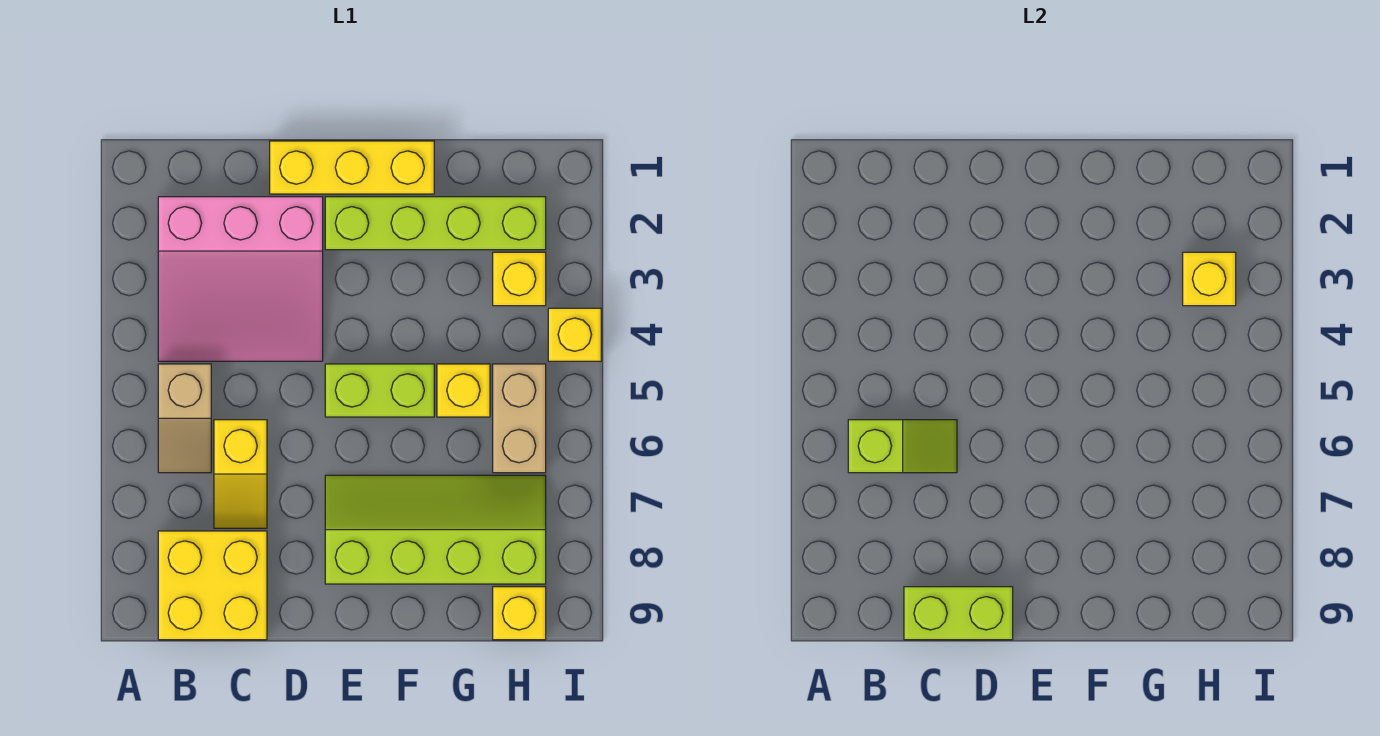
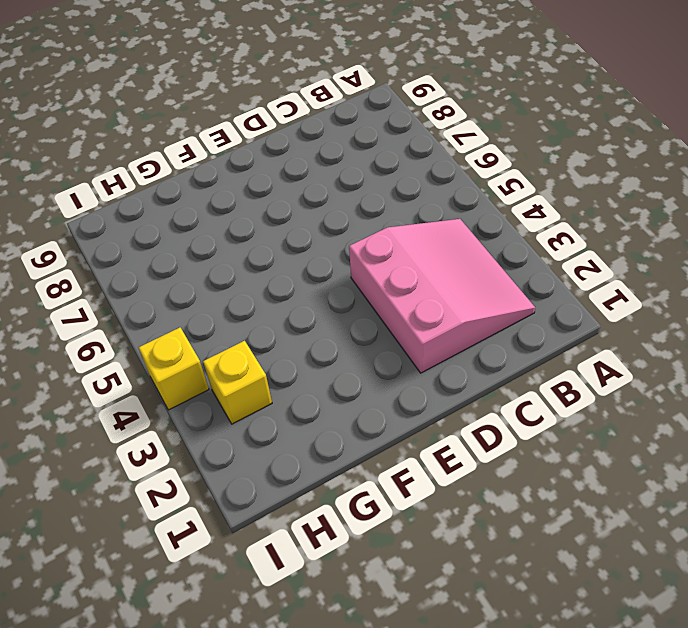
pink slope B2:D4 level 1 top D -> pink slope B2:D4 level 1 top 2
none -> tan slope B5:B6 level 1 top 5
none -> yellow brick B8:C9 level 1
none -> yellow slope C6:C7 level 1 top 6

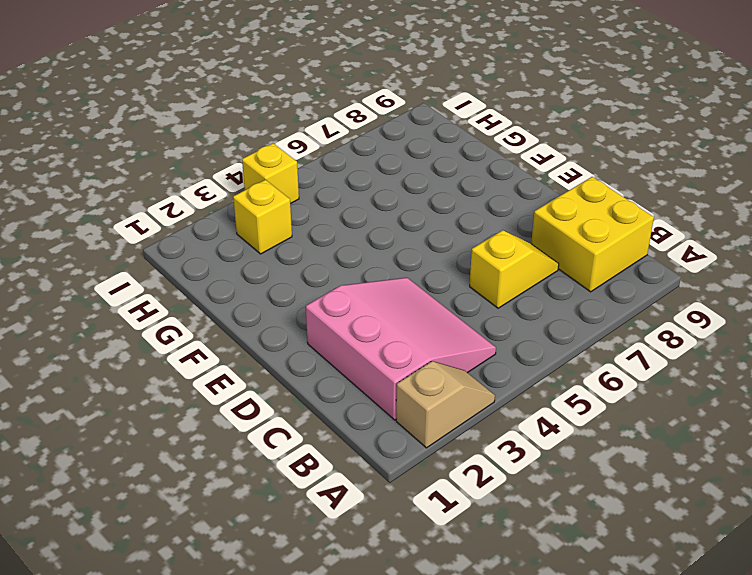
tan slope A2:A3 level 1 top 2 -> tan slope B5:B6 level 1 top 5
none -> yellow brick D1:F1 level 1
none -> lime brick E2:H2 level 1
none -> lime brick E5:F5 level 1

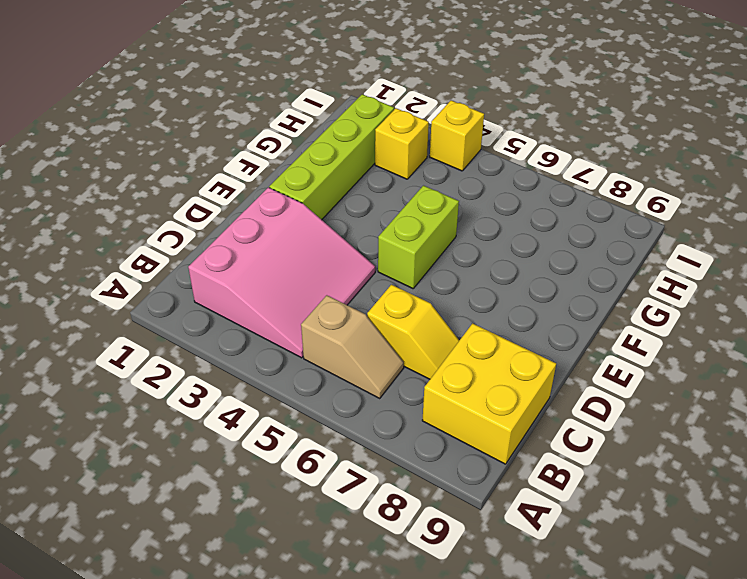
none -> yellow brick D1:F1 level 1
none -> lime slope E7:H8 level 1 top 8
none -> yellow brick G5 level 1

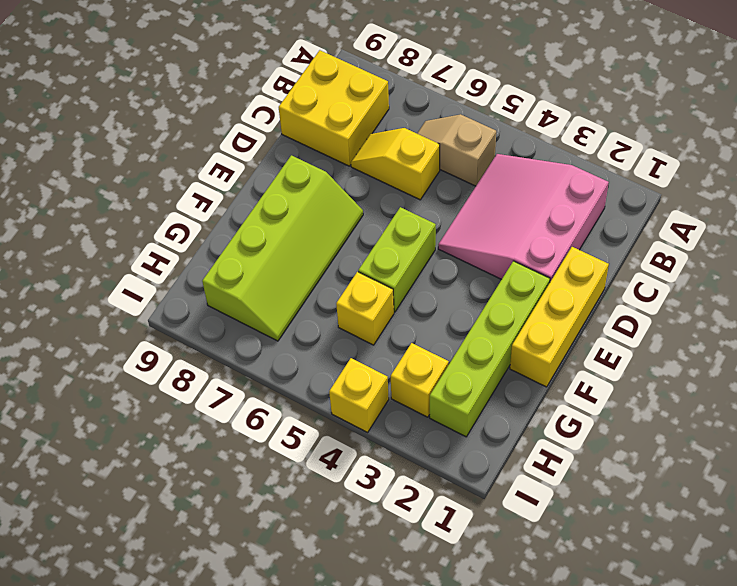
none -> tan brick H5:H6 level 1
none -> yellow brick H9 level 1
none -> lime slope B6:C6 level 2 top B

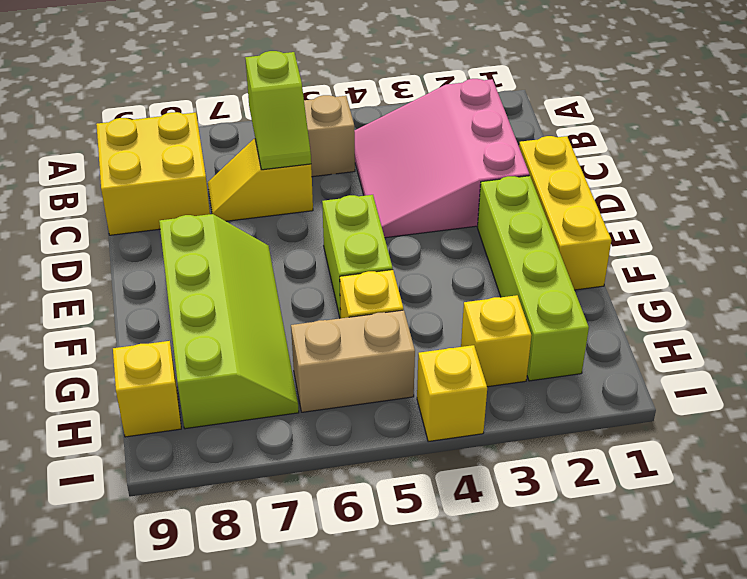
none -> lime brick C9:D9 level 2
none -> yellow brick H3 level 2

